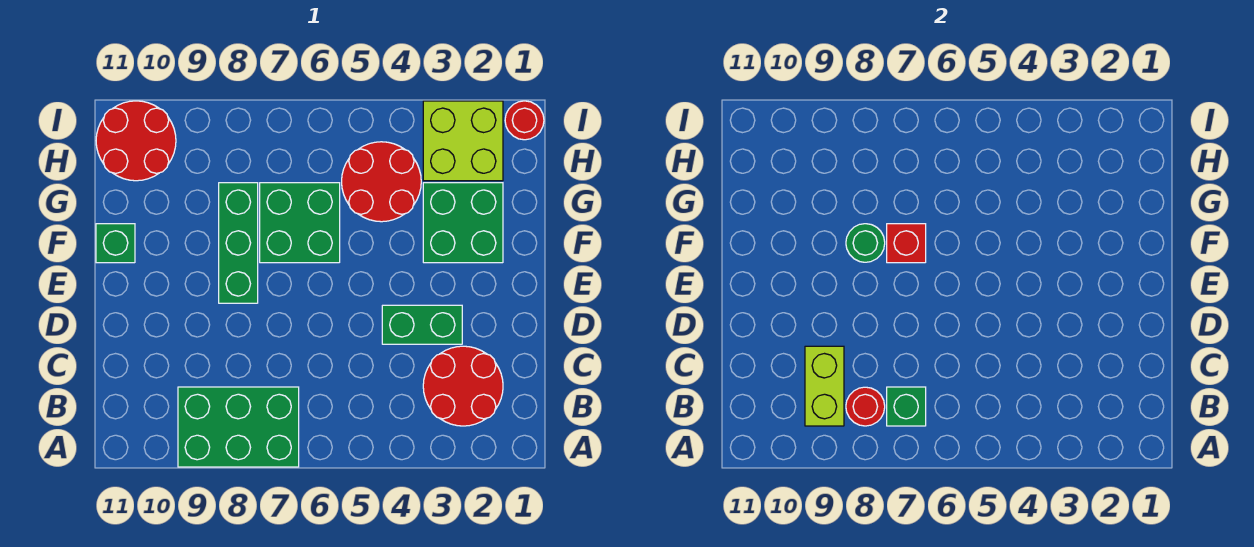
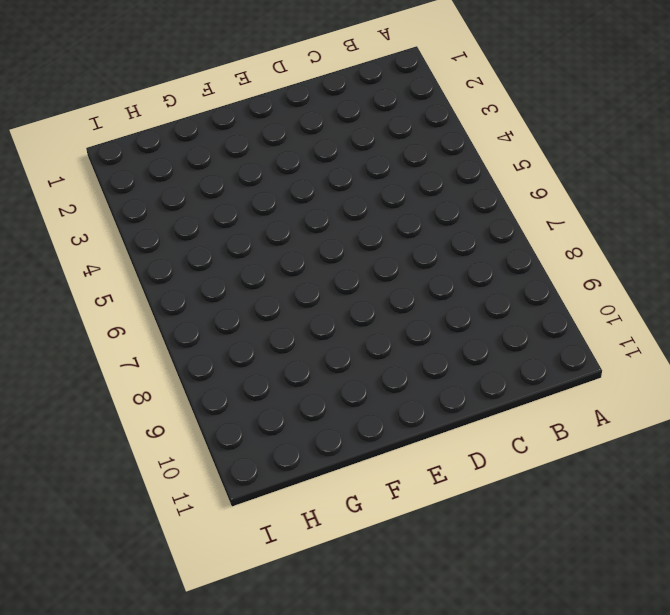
none -> green brick A7:B9 level 1
none -> red round brick B2:C3 level 1
none -> green brick D3:D4 level 1

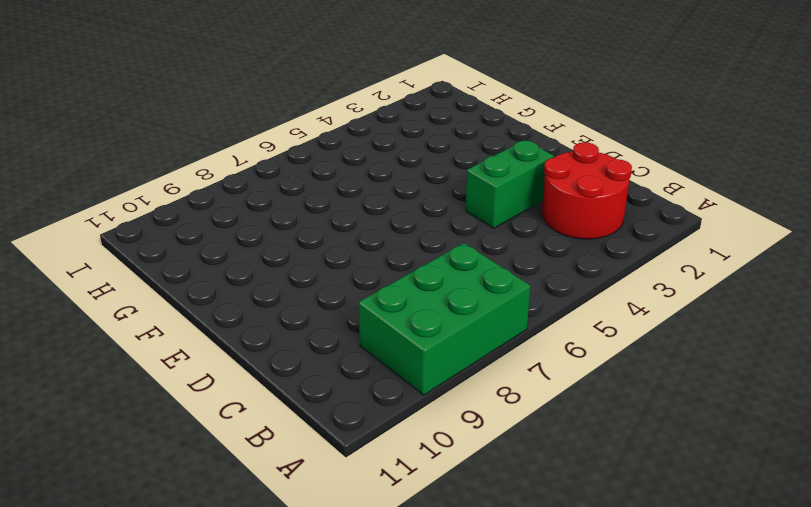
none -> green brick E8:G8 level 1
none -> green brick F2:G3 level 1
none -> green brick F6:G7 level 1

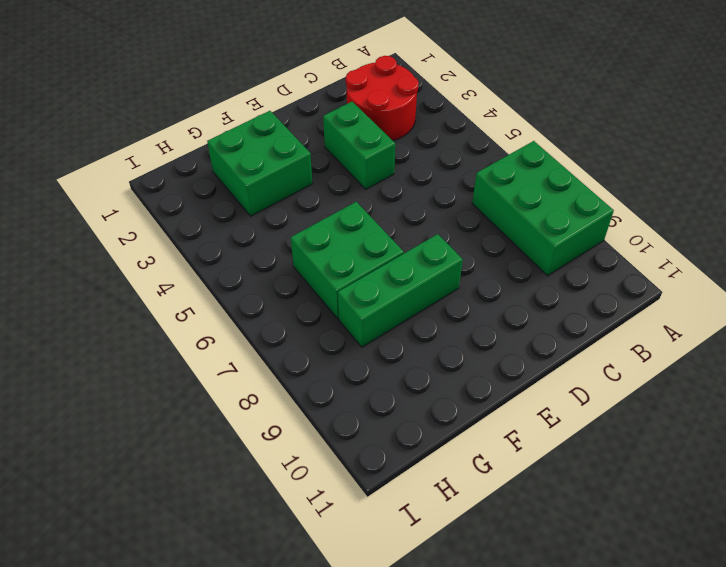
none -> green brick F11 level 1
none -> red round brick G4:H5 level 1
none -> lime brick H2:I3 level 1

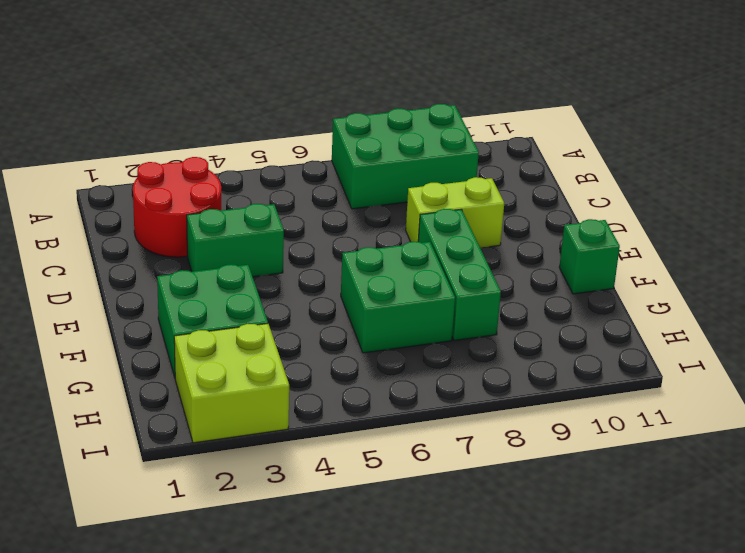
lime brick D8:D9 level 1 -> lime brick B9:C9 level 2
none -> red round brick G4:H5 level 1
none -> red round brick H10:I11 level 1
none -> red round brick I1 level 1

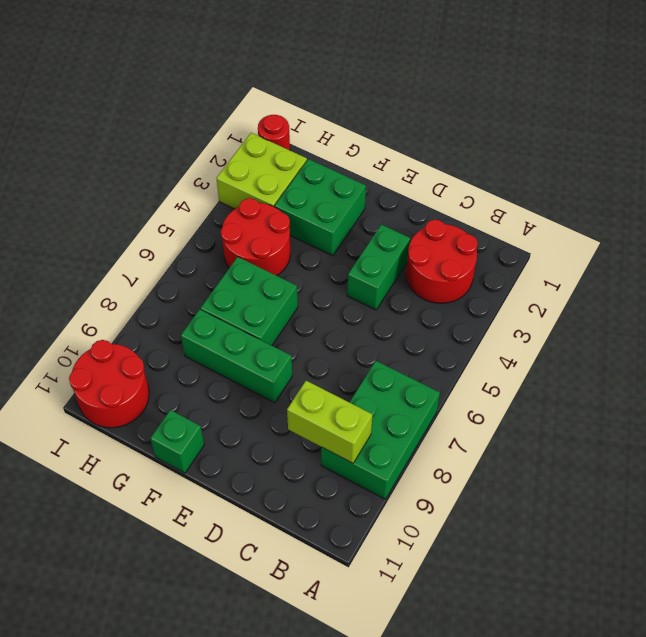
none -> green brick B7 level 2
none -> red round brick B8 level 2
none -> red brick F7 level 2

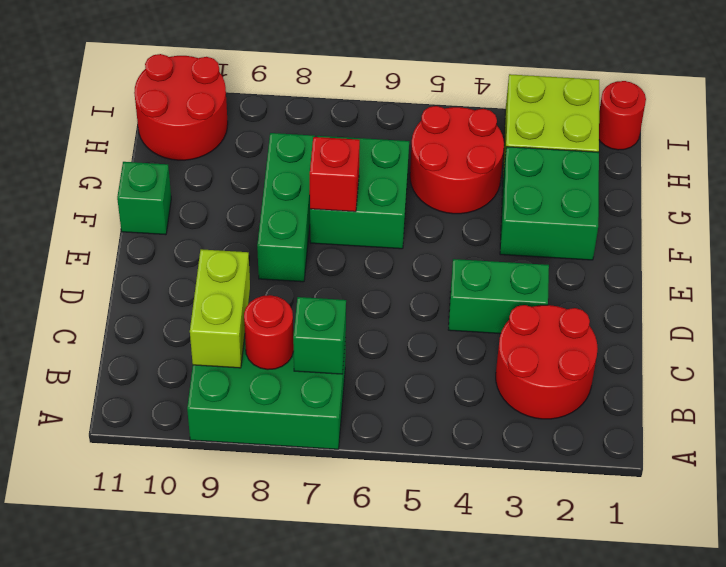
none -> green round brick F8 level 2

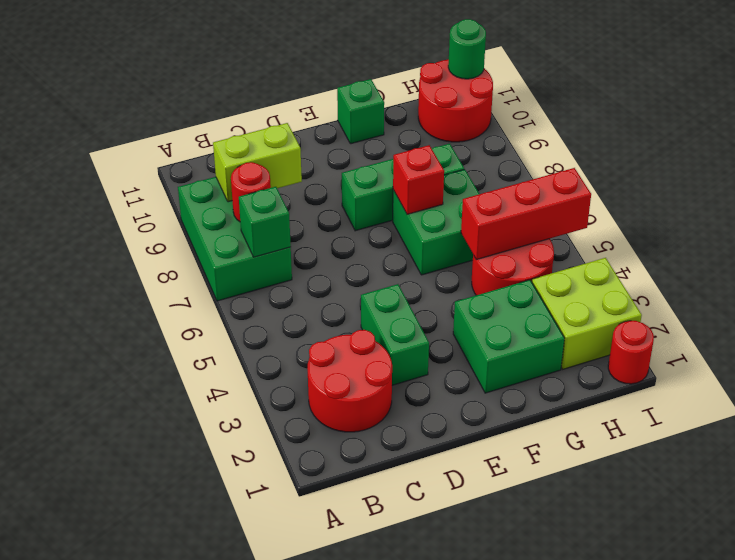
red brick G5:I5 level 2 -> none
green round brick I11 level 2 -> green round brick F8 level 2

